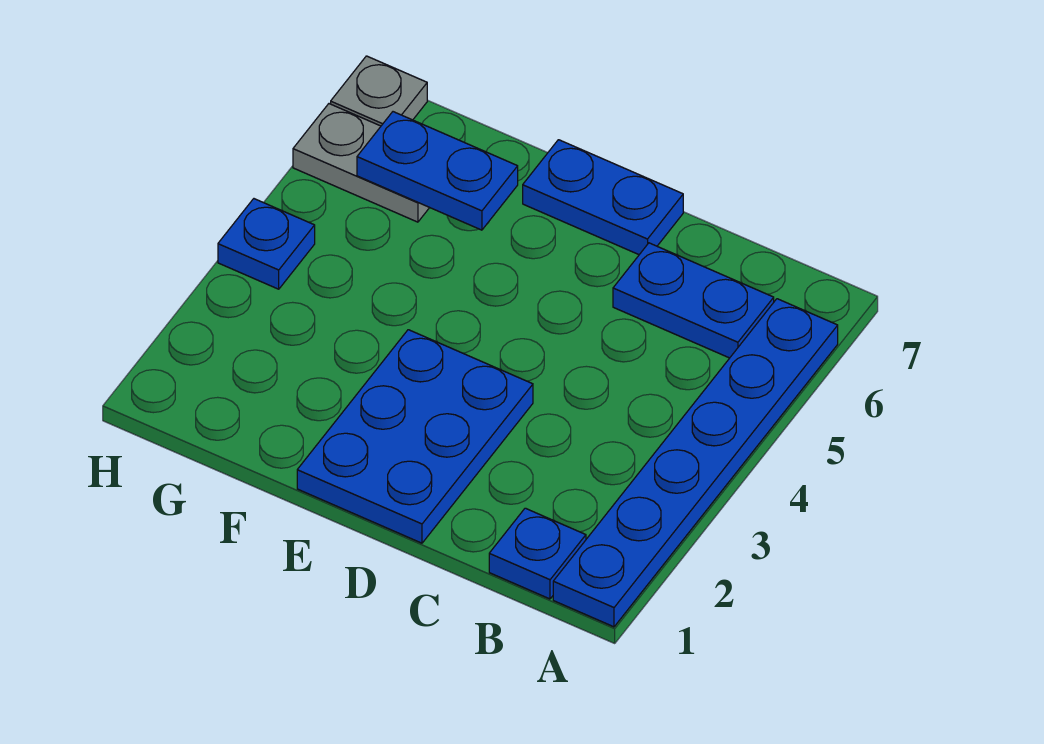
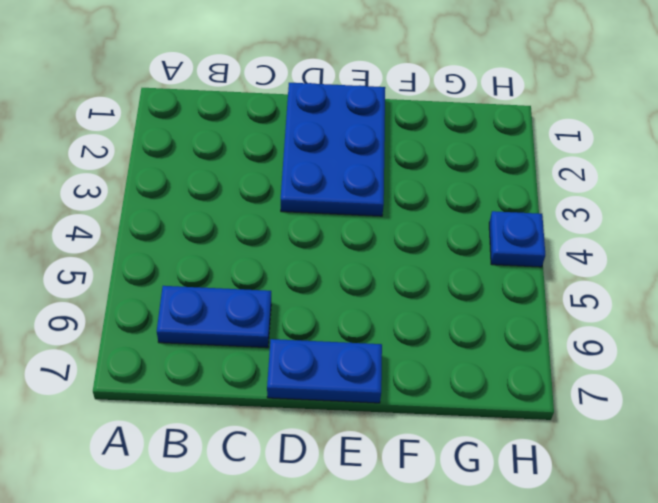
none -> blue plate A1:A6 level 1
none -> blue plate B1 level 1

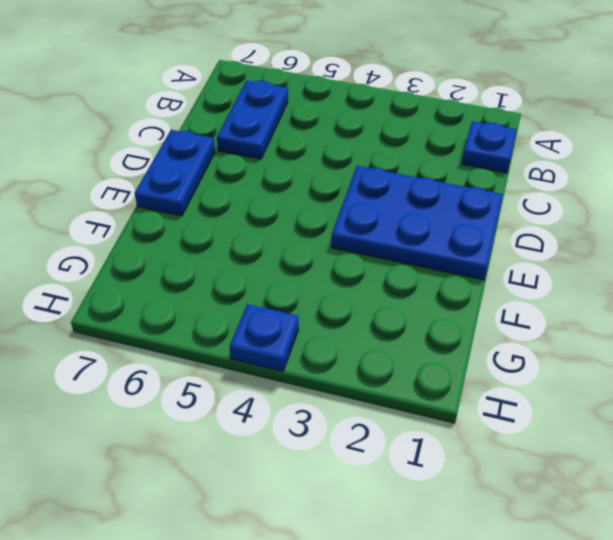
none -> blue plate A1:A6 level 1
none -> grey plate G6:H6 level 1

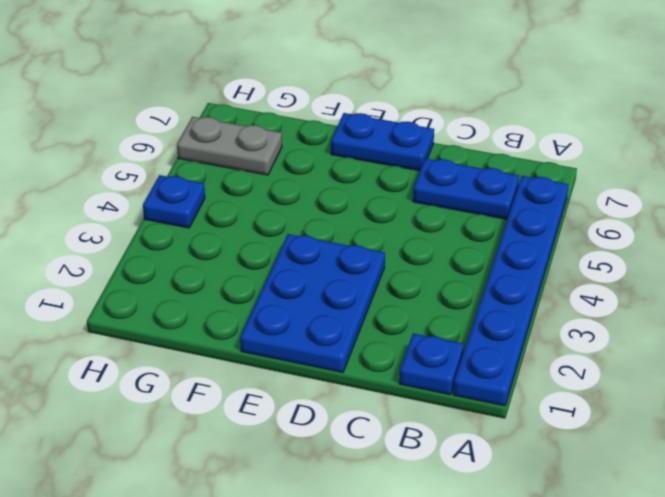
none -> grey plate H7 level 1
none -> blue plate F6:G6 level 2

